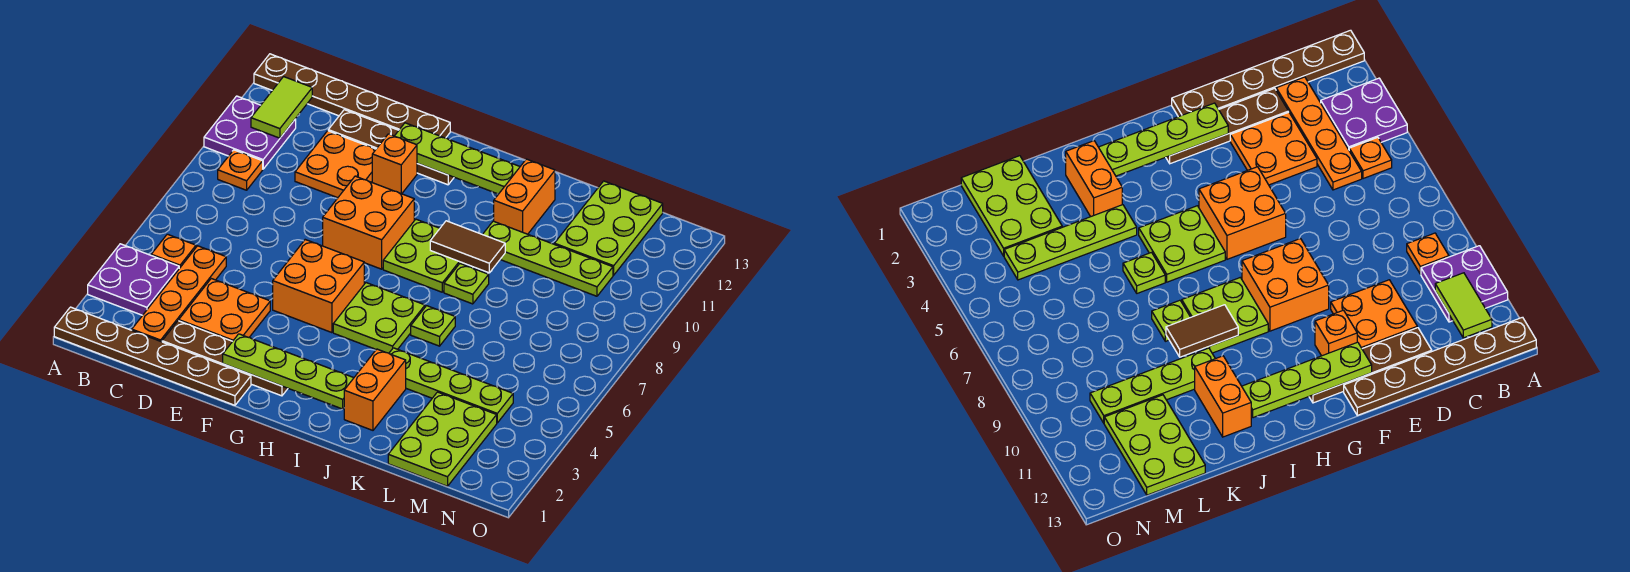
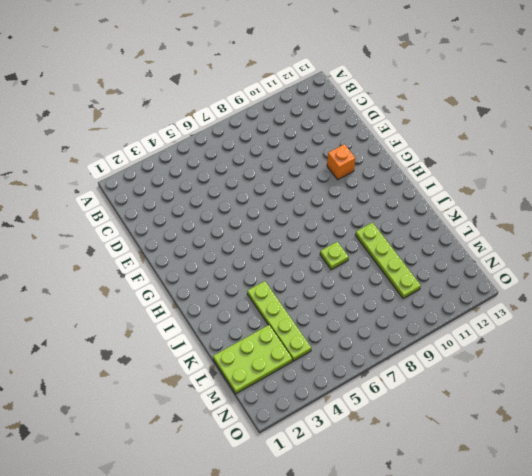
none -> brown plate A1:F1 level 1
none -> purple plate A3:B4 level 1
none -> purple plate A10:B11 level 1

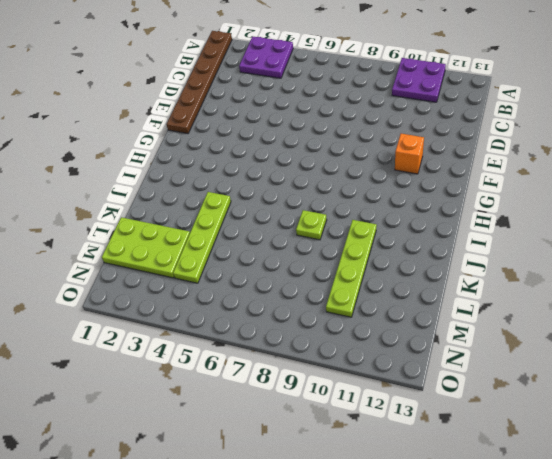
none -> brown plate A13:F13 level 1
none -> orange plate B5 level 1
none -> orange plate B9 level 1

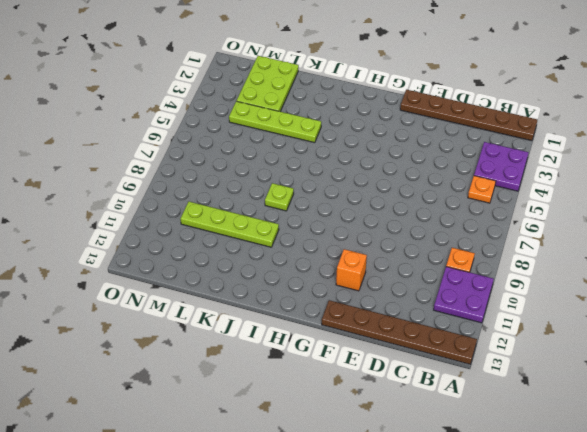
none -> orange plate C2:C5 level 1
none -> brown plate D2:G2 level 1
none -> orange plate D3:E4 level 1

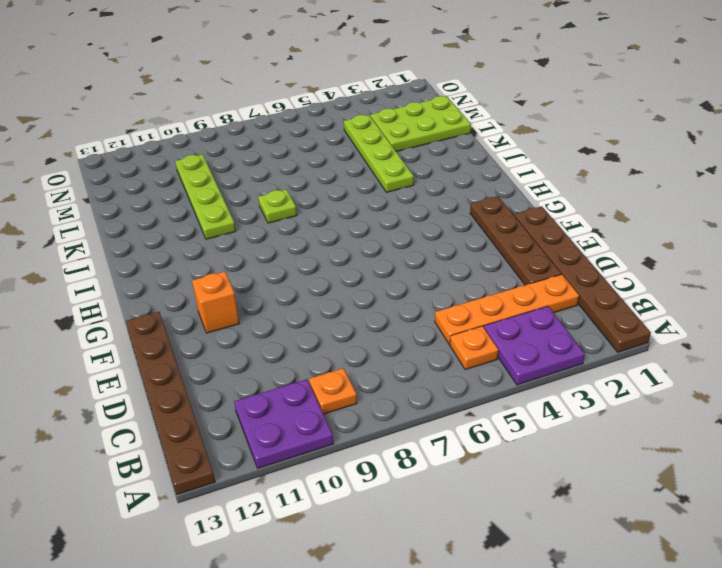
none -> orange plate D3:E4 level 1
none -> orange plate D10:E11 level 1
none -> brown plate D12:G12 level 1

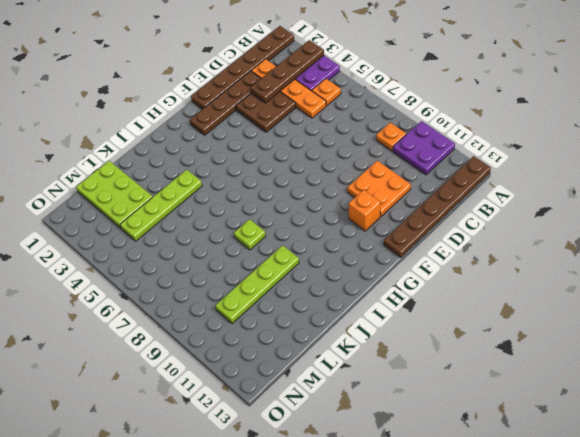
brown plate A3:D3 level 2 -> brown plate D12:G12 level 1
brown plate D3:E4 level 1 -> orange plate D3:E4 level 1
none -> orange brick F5:G6 level 1
none -> orange brick F8:G9 level 1
none -> lime plate H5:I6 level 1

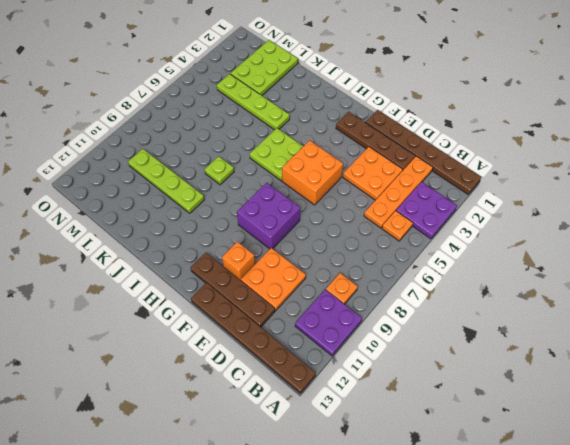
purple brick F8:G9 level 1 -> orange brick F8:G9 level 1
none -> lime plate H8:I9 level 1
none -> orange brick J2:J3 level 1
none -> lime plate J6 level 1

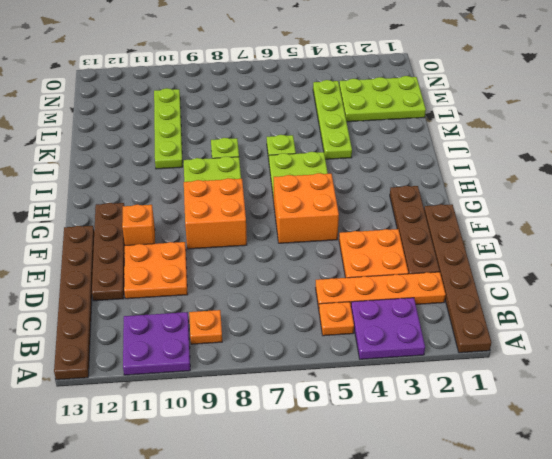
none -> orange brick J2:J3 level 1
none -> orange brick J11:J12 level 1
none -> lime plate L11:M13 level 1

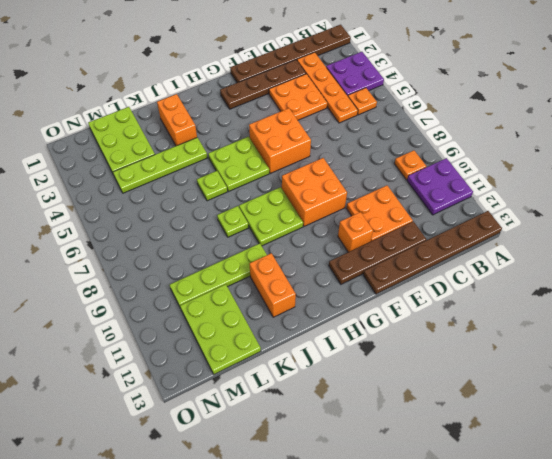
none -> lime tile B11:B12 level 2
none -> lime plate F2:I2 level 2
none -> lime plate F12:I12 level 2

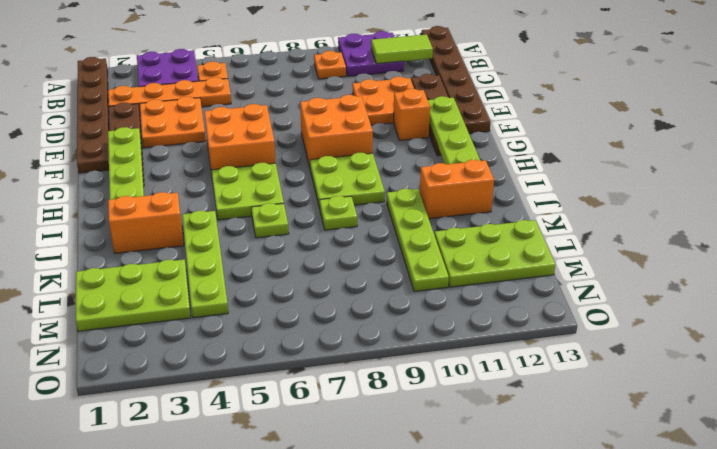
none -> brown tile I9:J9 level 2

